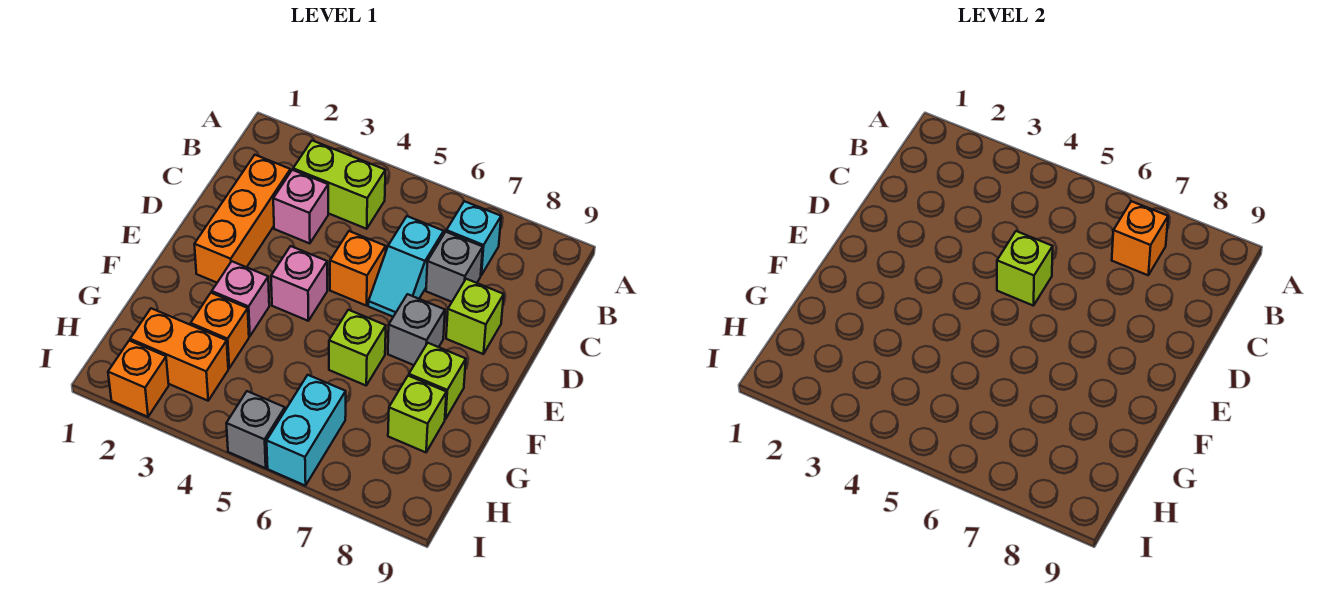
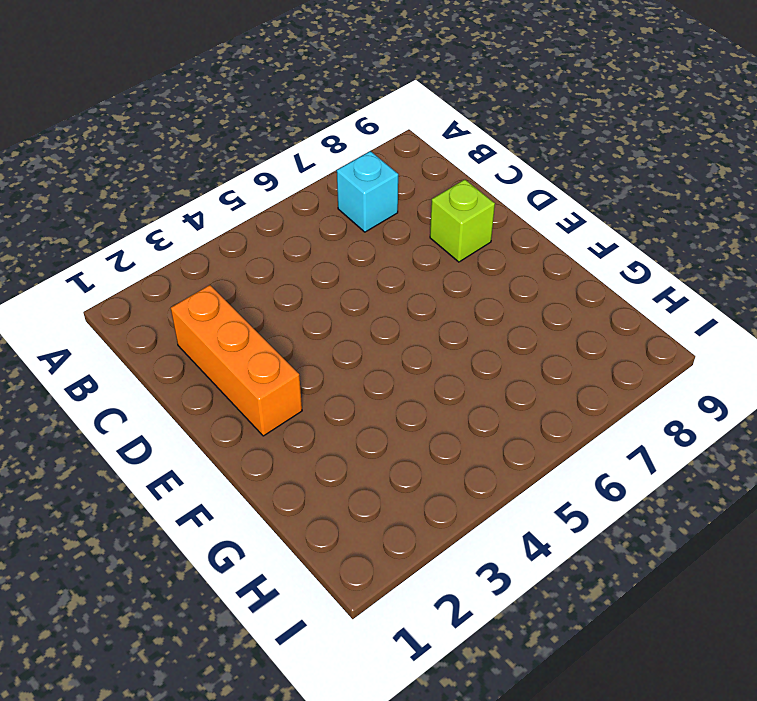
none -> lime brick B3:B4 level 1
none -> pink brick C3 level 1
none -> cyan slope C6:D6 level 1 top C

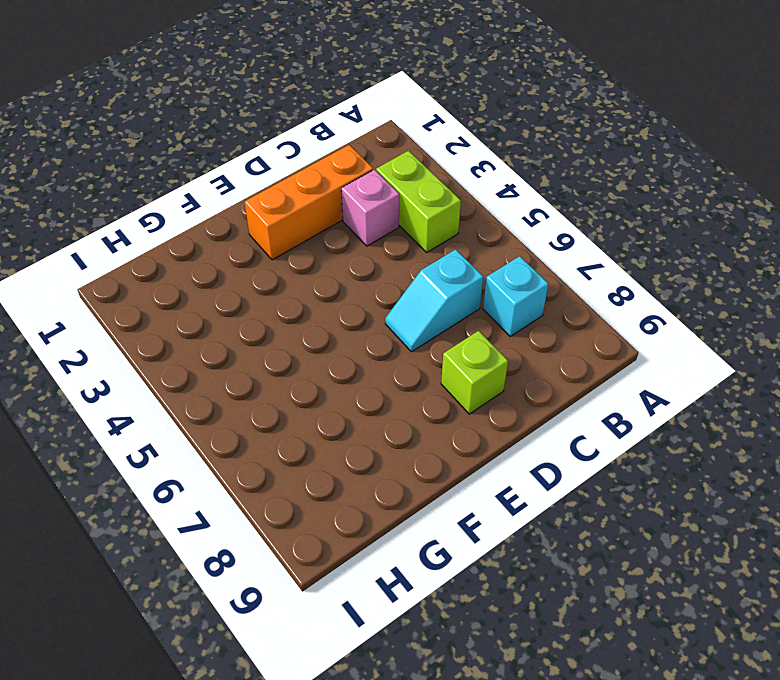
none -> grey brick C7 level 1
none -> orange brick D5 level 1
none -> pink brick E4 level 1

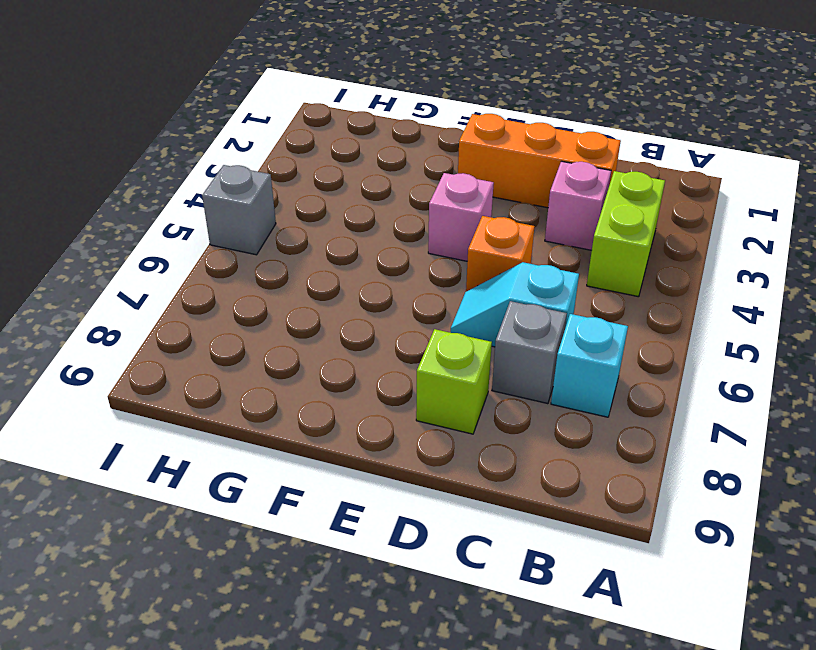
none -> grey brick E7 level 1
none -> pink brick F3 level 1
none -> lime brick F6 level 1

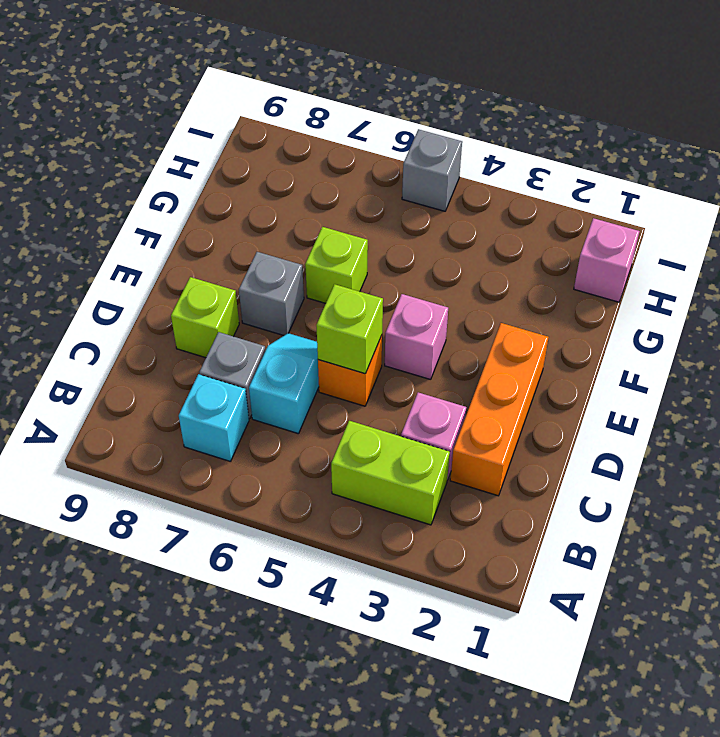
pink brick H1 level 1 -> pink brick F3 level 1
none -> lime brick F8 level 1
none -> orange brick G3 level 1
none -> lime brick G8 level 1

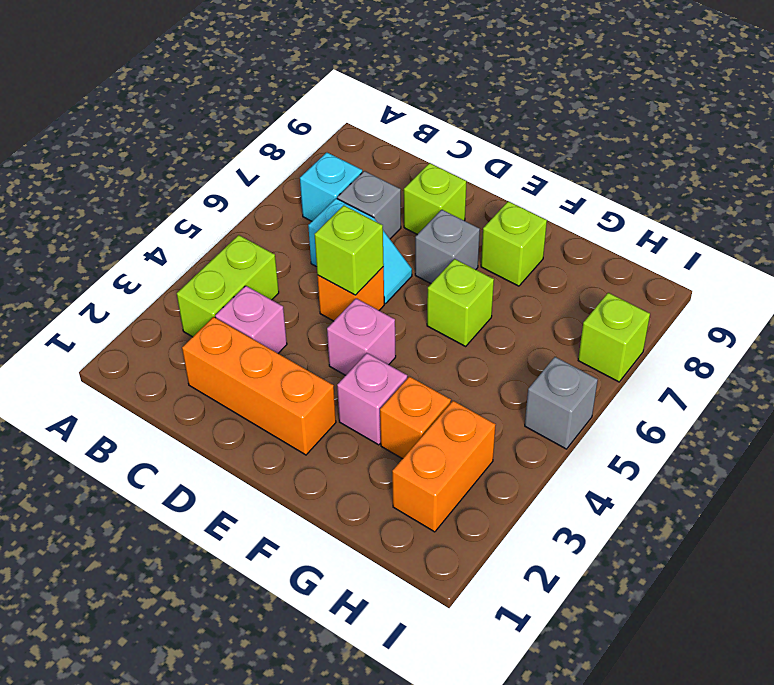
lime brick I7 level 1 -> lime brick G8 level 1
none -> cyan brick H6:I6 level 1
none -> orange brick I2 level 1
none -> orange brick B7 level 2

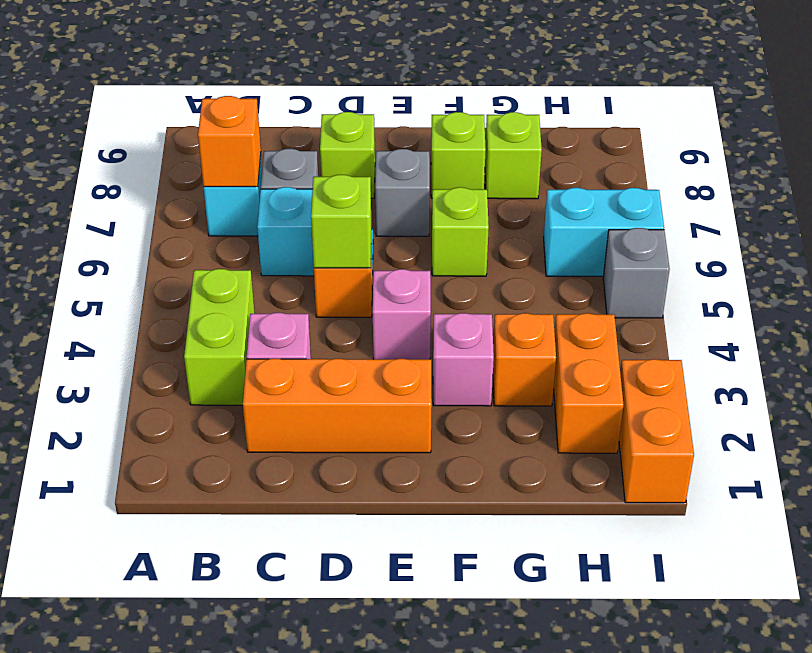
orange brick I1:I2 level 1 -> orange brick I2 level 1

